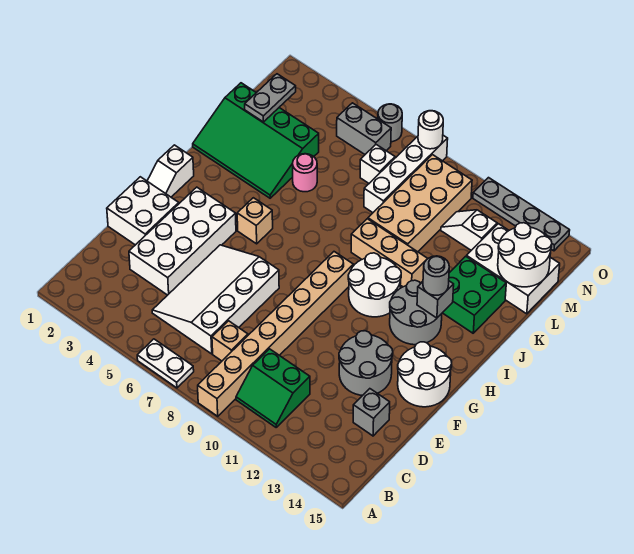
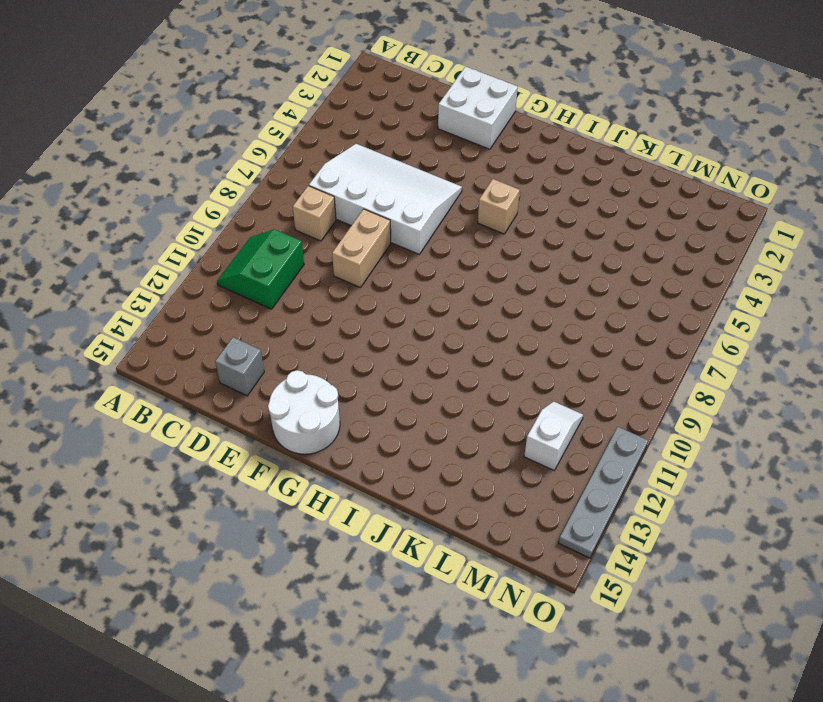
tan brick E8:E9 level 1 -> tan brick A9:H9 level 1
none -> white plate A6:A7 level 1
none -> white brick D3:G4 level 1
none -> grey round brick E12:F13 level 1
none -> white slope G1:H1 level 1 top H

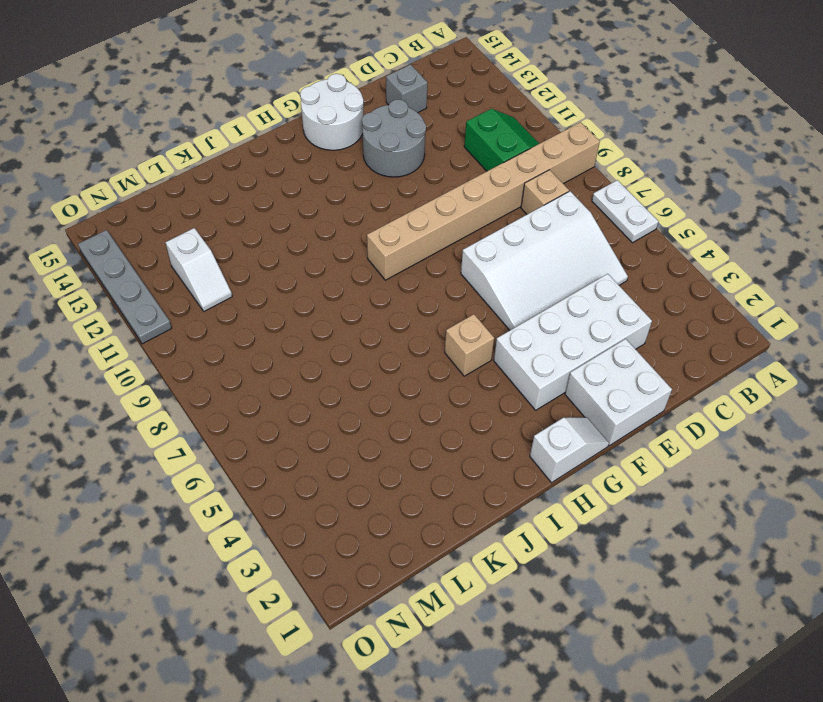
none -> white round brick H10:I11 level 1
none -> grey round brick H12:I13 level 1
none -> green slope J1:L4 level 1 top L
none -> tan brick J9:J11 level 1

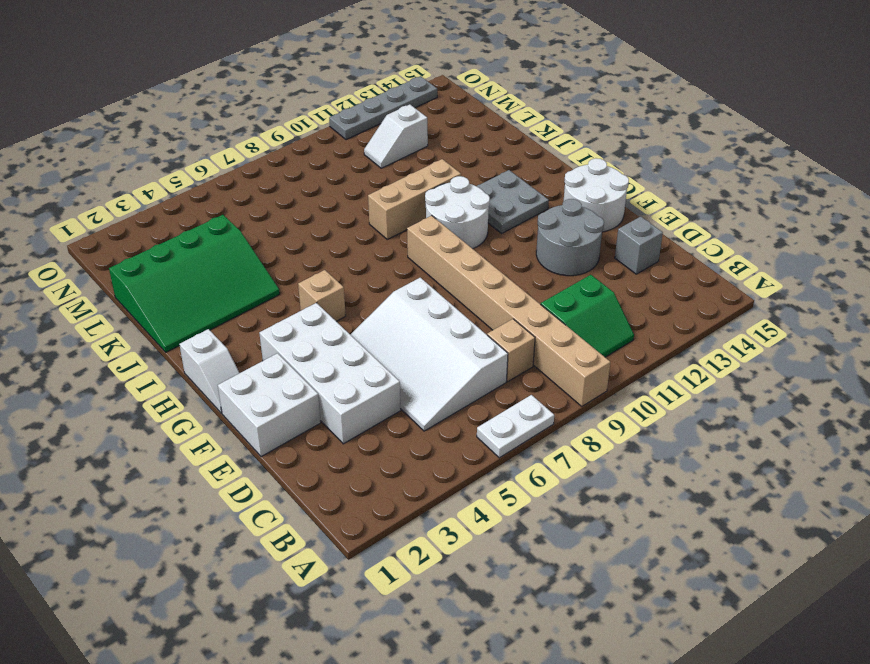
grey plate H12:I13 level 1 -> grey round brick H12:I13 level 1
none -> green brick J13:K14 level 1
none -> pink round brick K5 level 1
none -> tan brick K9:N10 level 1
none -> white brick L8:O8 level 1

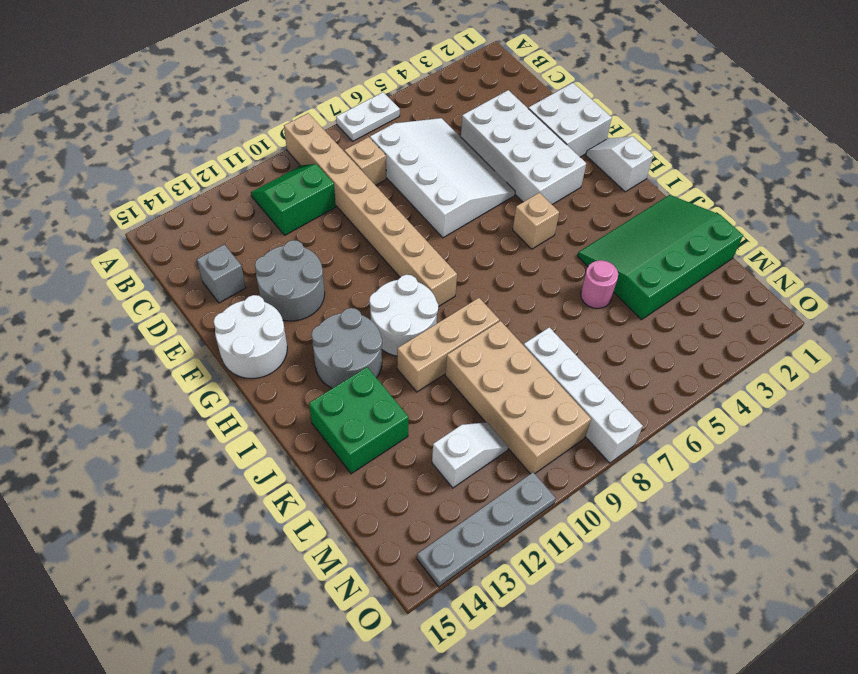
none -> white brick L13:M15 level 1
none -> white brick M7 level 1
none -> grey brick N5:N6 level 1
none -> grey round brick O6 level 1

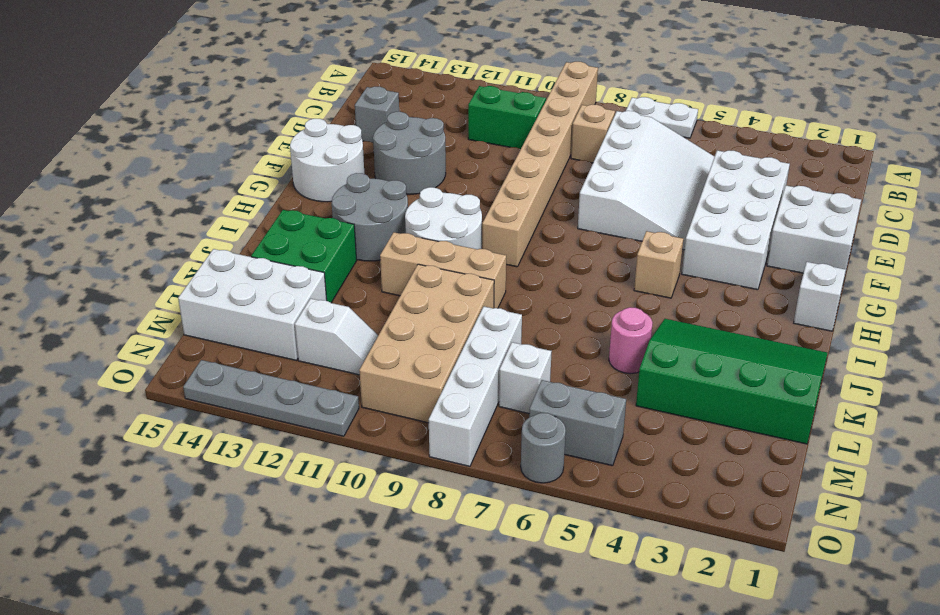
none -> grey brick I13 level 2
none -> grey plate L2:M2 level 2
none -> white round brick L14:M15 level 2
none -> white round brick O8 level 2

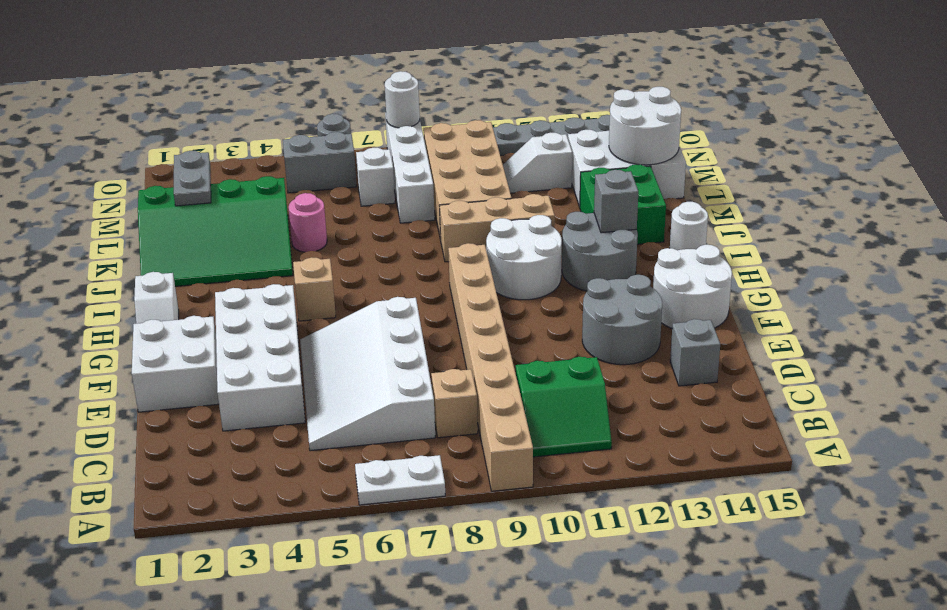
white round brick I15 level 1 -> none
none -> grey round brick I13 level 3

